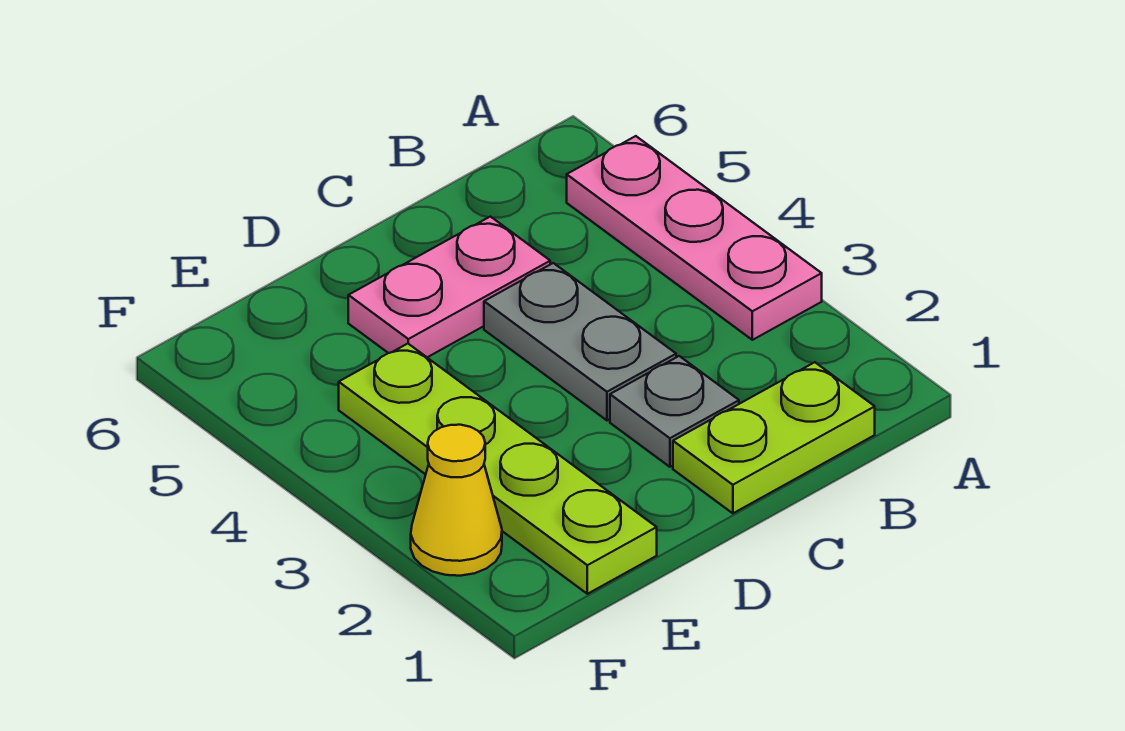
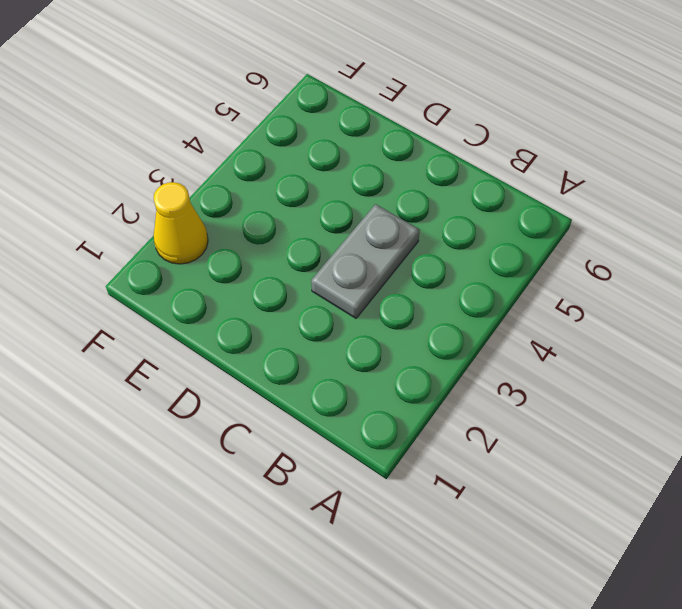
none -> pink plate A3:A5 level 1
none -> lime plate B1:C1 level 1

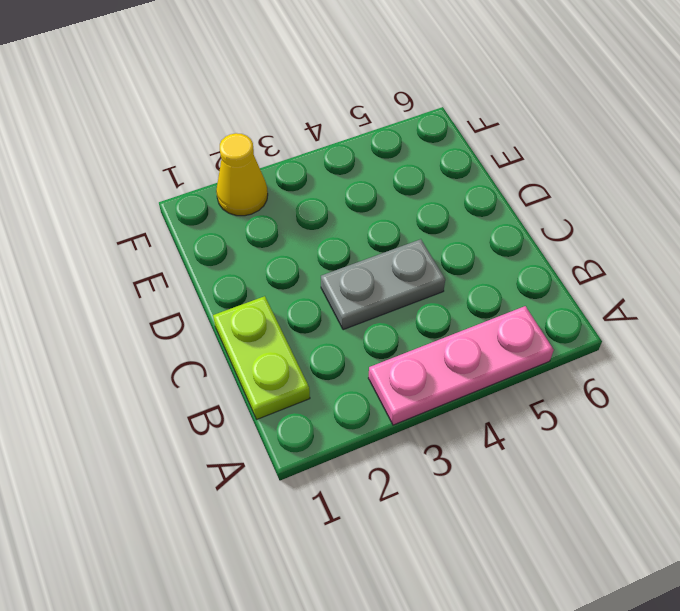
none -> grey plate C2 level 1
none -> pink plate C5:D5 level 1

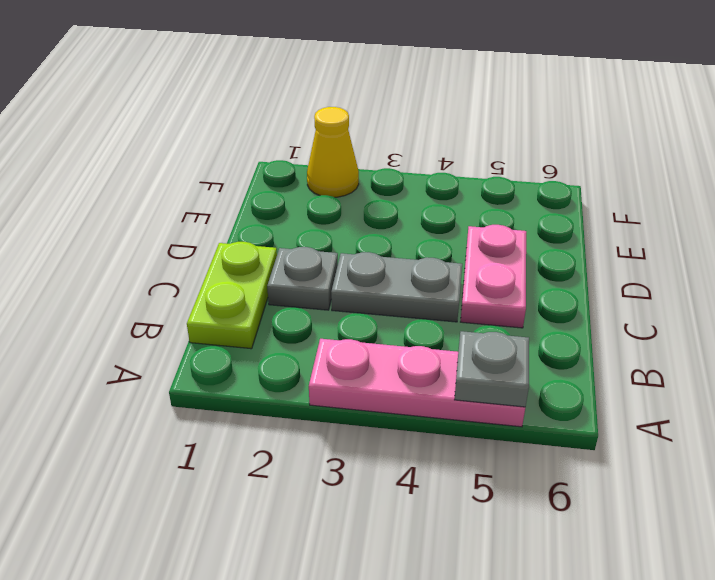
grey plate A5 level 2 -> none
none -> lime plate E1:E4 level 1

